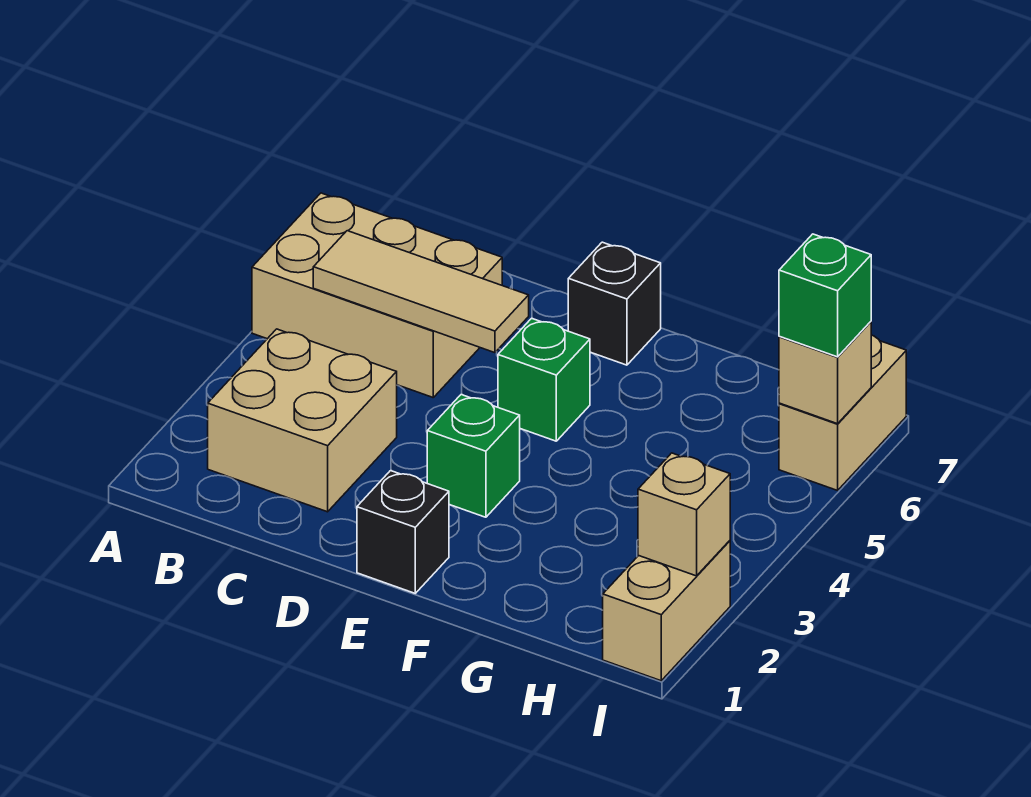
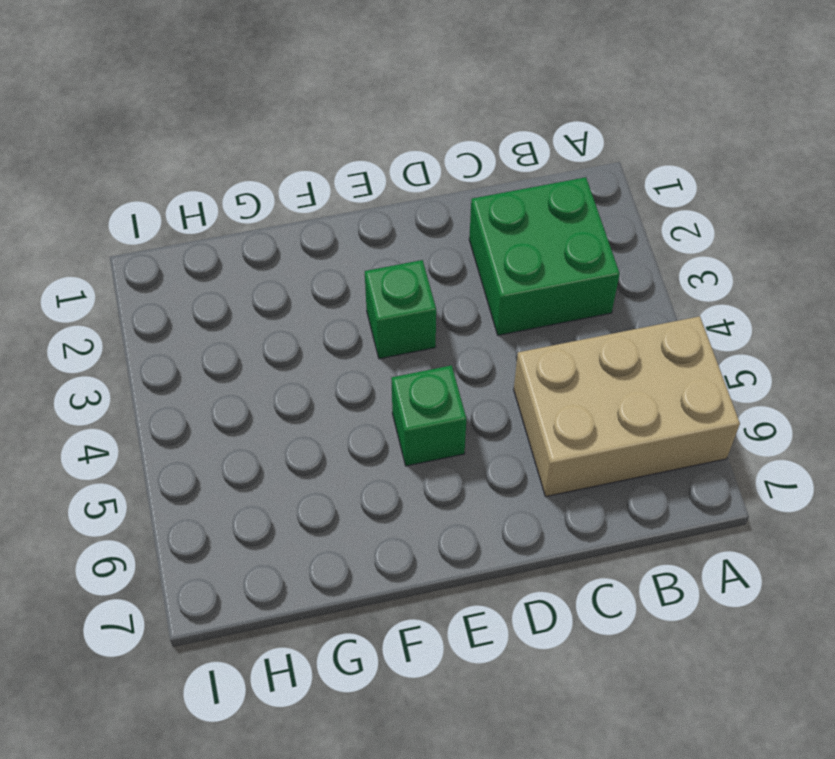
green brick B2:C3 level 1 -> tan brick B2:C3 level 1
none -> black brick E1 level 1
none -> black brick E7 level 1
none -> tan brick I1:I2 level 1

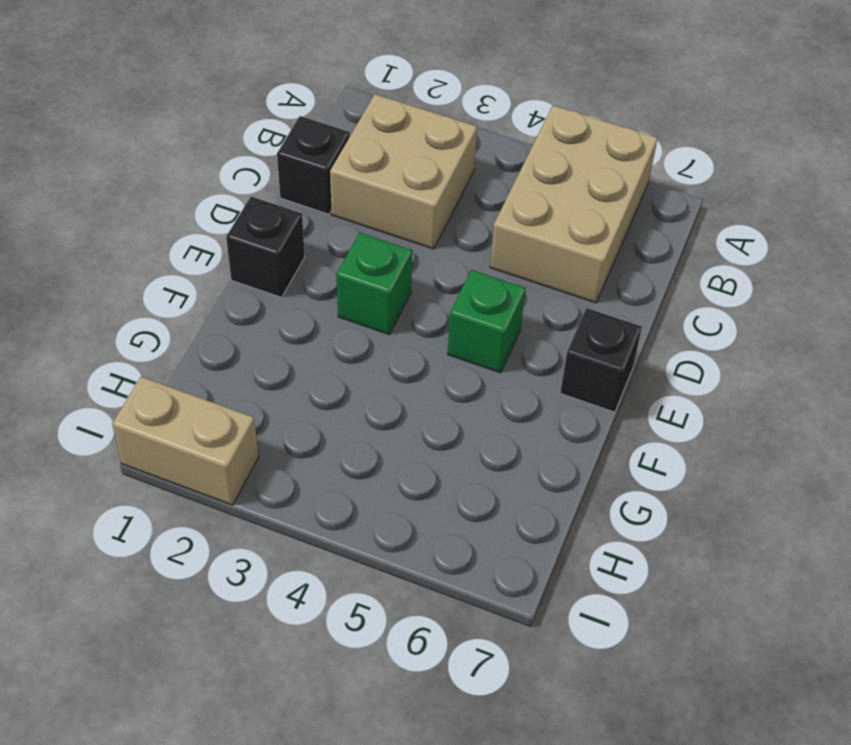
black brick C1 level 1 -> none
none -> tan brick I6:I7 level 1
none -> tan tile B5:D5 level 2
none -> tan brick I2 level 2

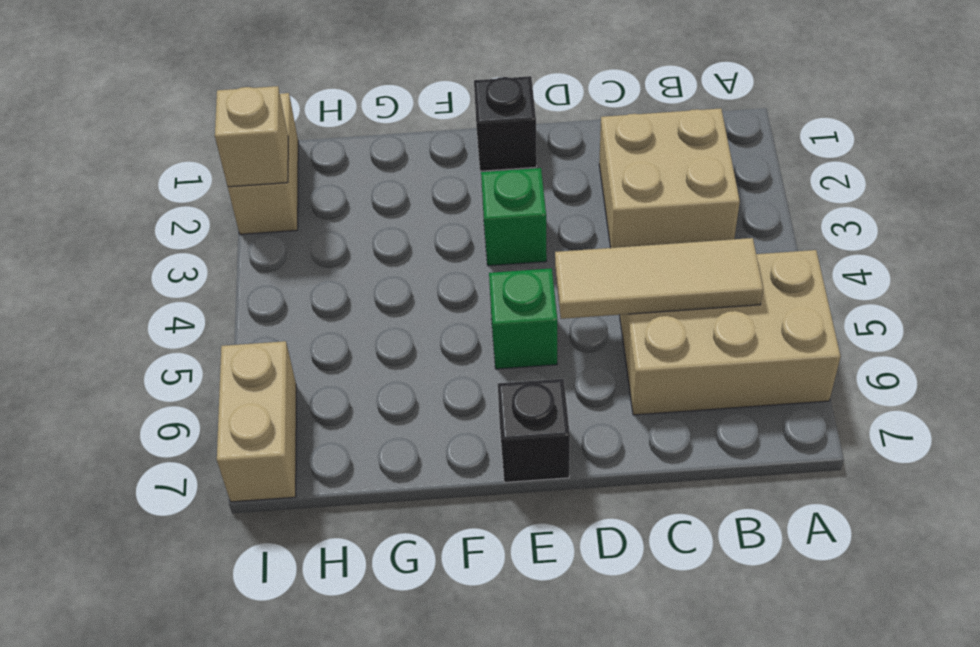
none -> tan brick I6 level 2
none -> green brick I6 level 3

